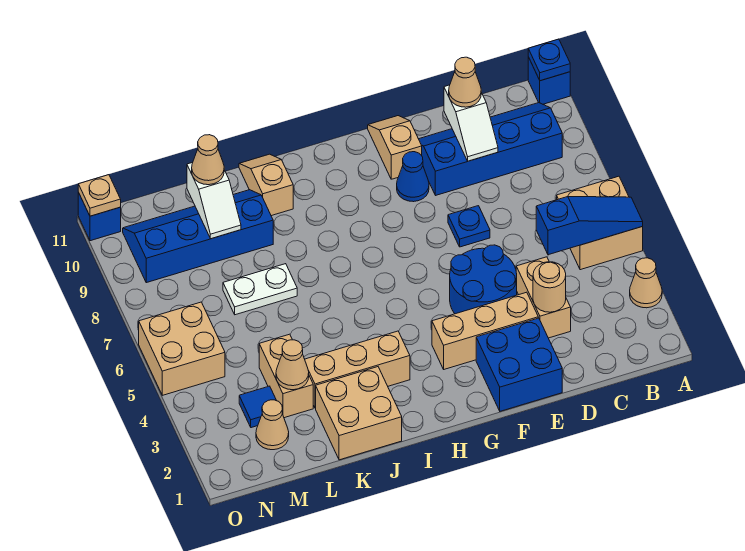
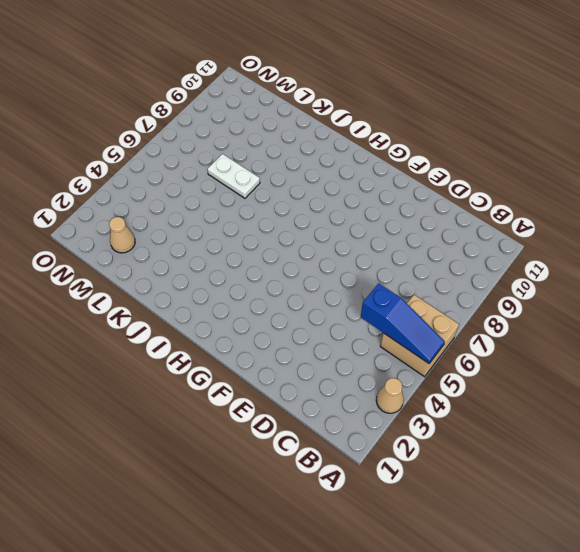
none -> blue brick A11 level 1
none -> blue slope B9:E10 level 1 top 9
none -> tan brick D3:D4 level 1
none -> blue brick E1:F2 level 1

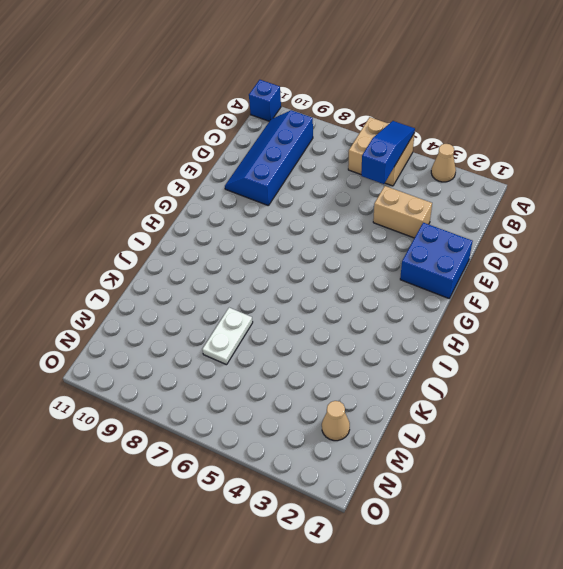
none -> tan brick E3:G3 level 1
none -> blue round brick E4:F5 level 1
none -> blue plate E7 level 1
none -> blue cone F9 level 1

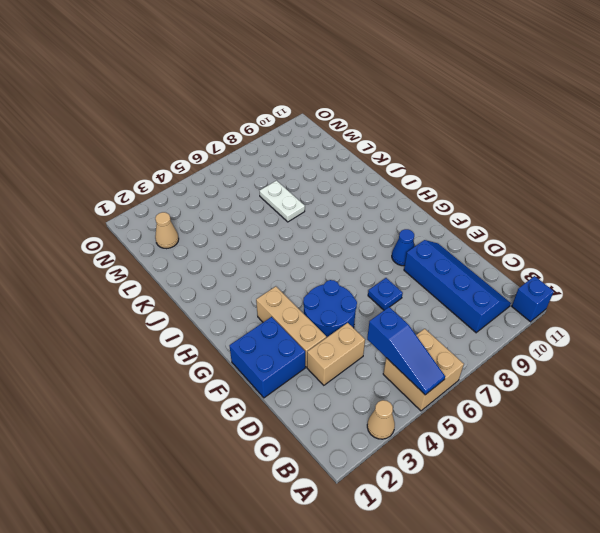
none -> tan slope F10:F11 level 1 top 10
none -> tan brick I3:K3 level 1
none -> tan brick J1:K2 level 1
none -> tan slope J10:J11 level 1 top 10

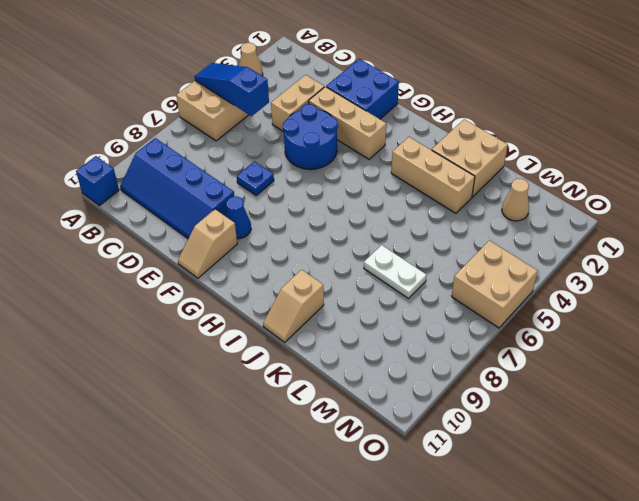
none -> blue slope K9:N10 level 1 top 9
none -> tan brick L3:L4 level 1
none -> blue tile M3 level 1
none -> blue brick O11 level 1

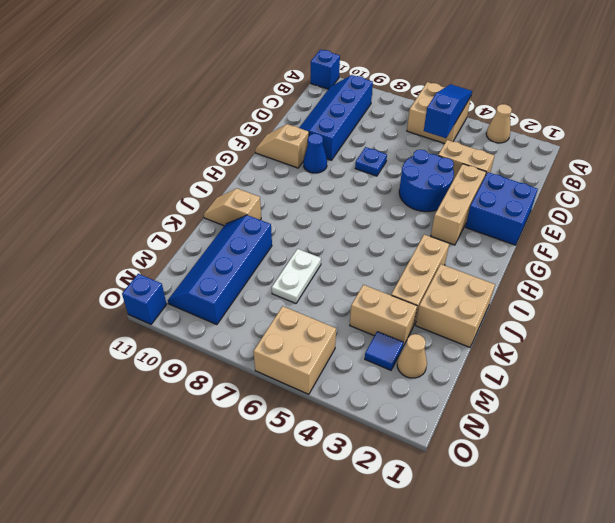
none -> blue plate A11 level 2
none -> tan round brick D3 level 2
none -> white slope D9:D10 level 2 top 10
none -> tan cone L3 level 2

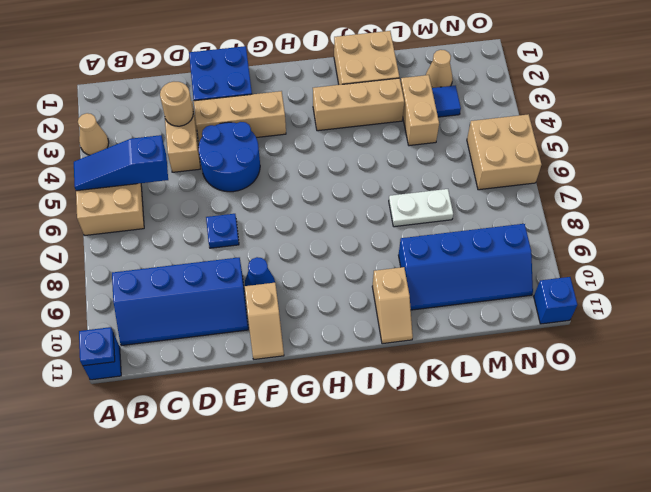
none -> white slope D9:D10 level 2 top 10
none -> tan cone L3 level 2
none -> white slope L9:L10 level 2 top 10
none -> tan plate O11 level 2

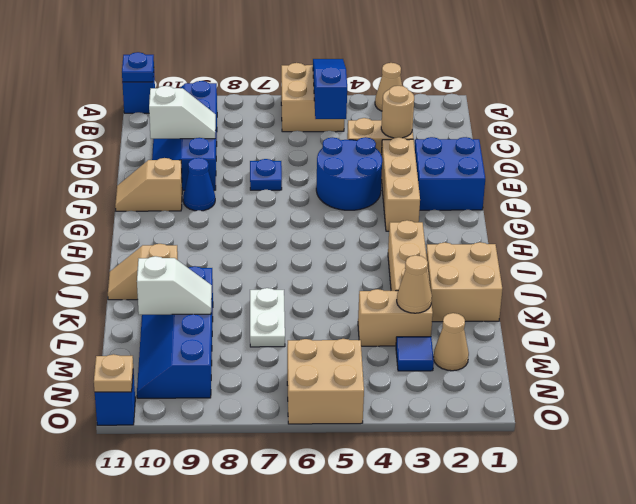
none -> tan cone D10 level 3
none -> tan cone L10 level 3

